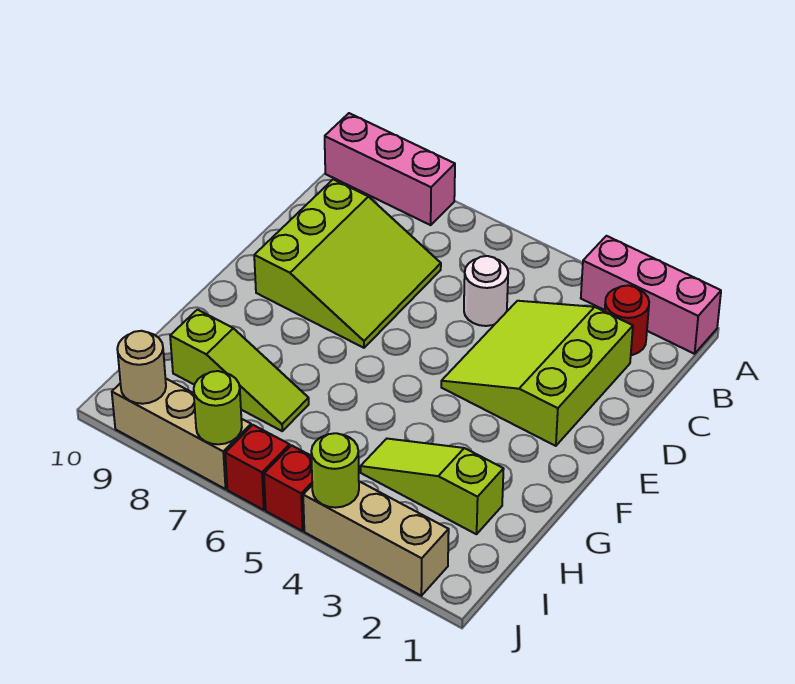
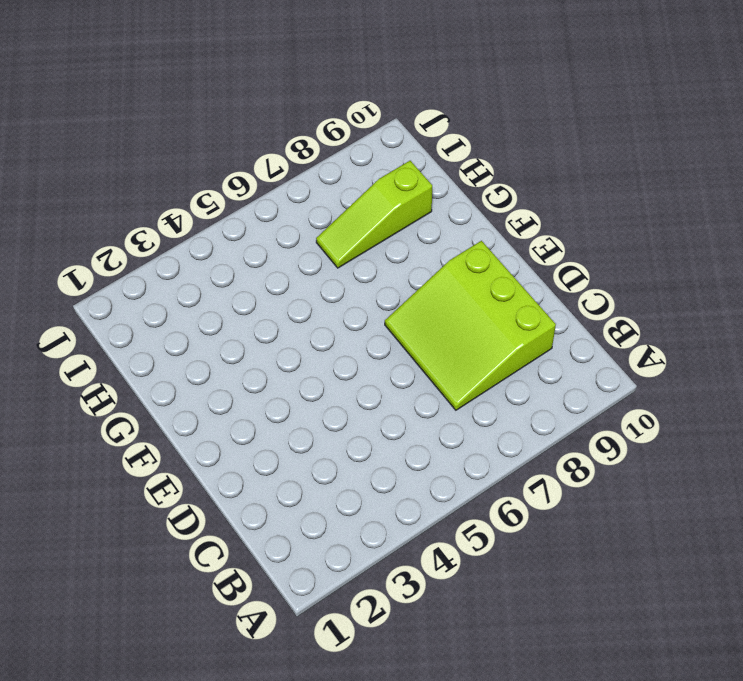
none -> pink brick A1:A3 level 1
none -> pink brick A8:A10 level 1
none -> red round brick B2 level 1

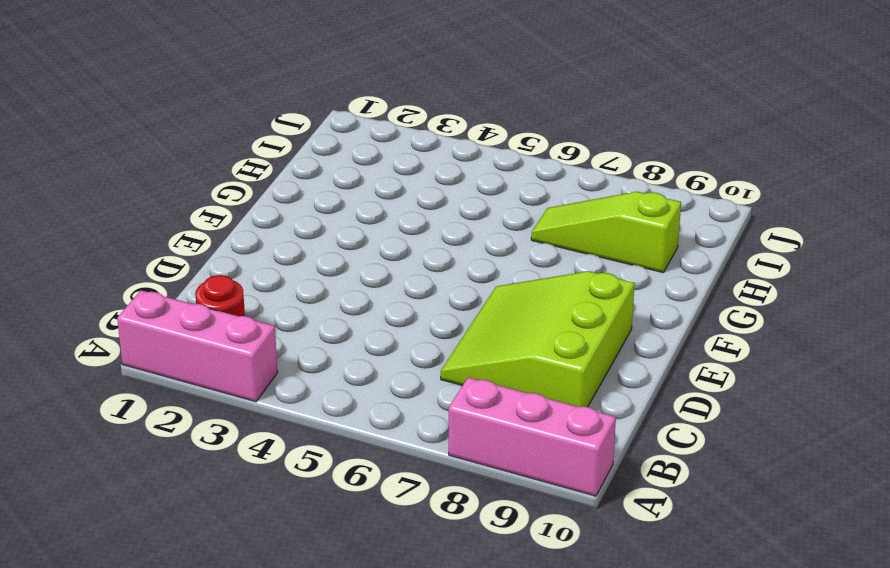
none -> lime slope C2:E4 level 1 top 2
none -> white round brick C5 level 1
none -> lime slope H2:H4 level 1 top 2

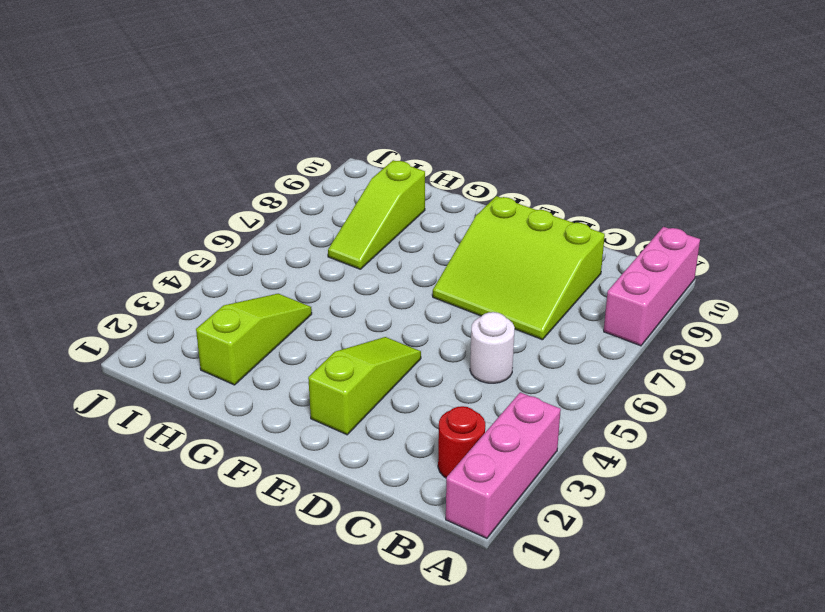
lime slope E2:E4 level 1 top 2 -> lime slope C2:E4 level 1 top 2
none -> tan brick J2:J4 level 1
none -> red brick J5 level 1
none -> red brick J6 level 1

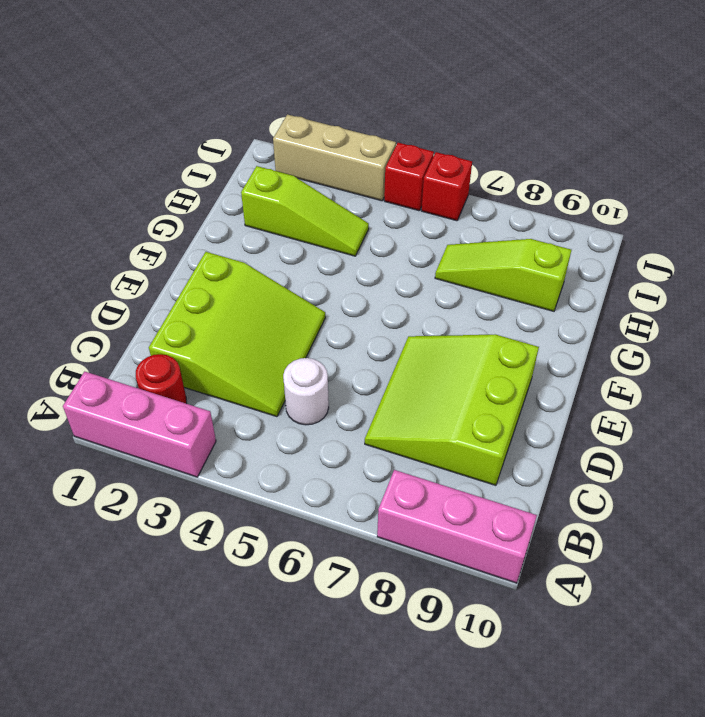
none -> tan brick J7:J9 level 1
none -> lime round brick J4 level 2
none -> lime round brick J7 level 2

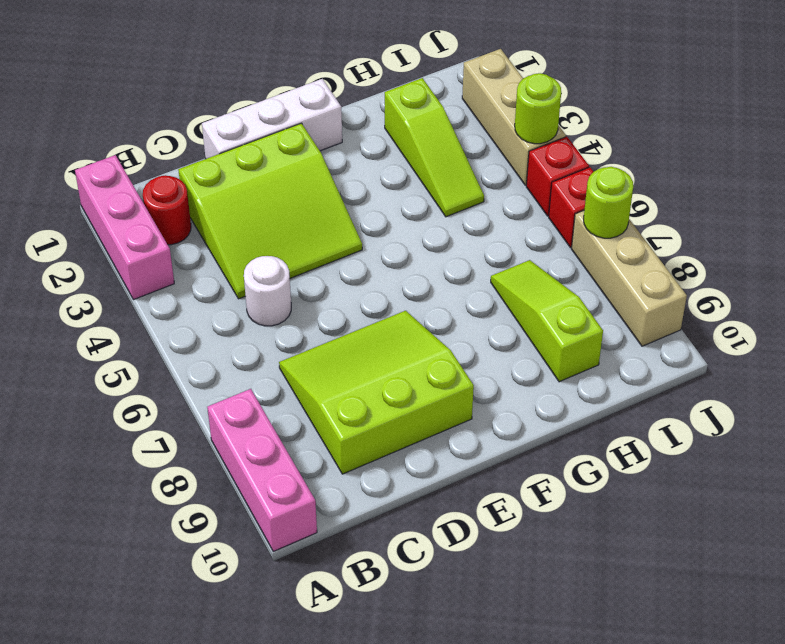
white brick D1:F1 level 1 -> none
none -> tan round brick J9 level 2

